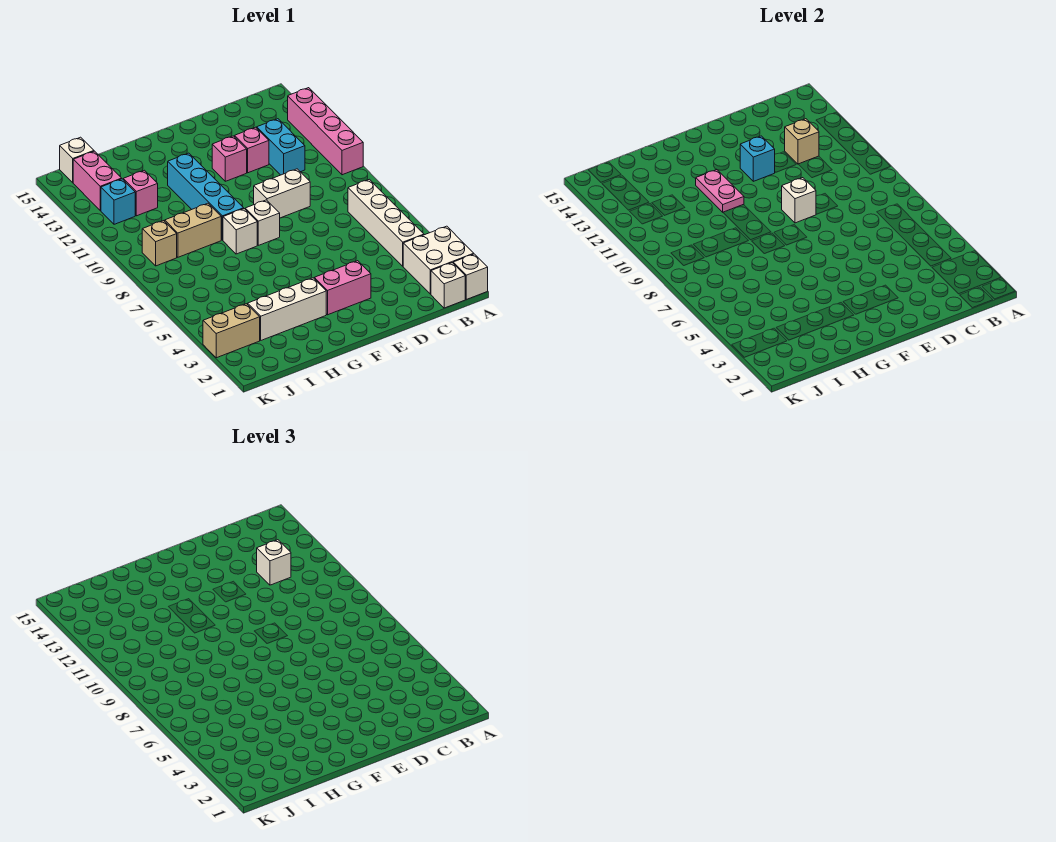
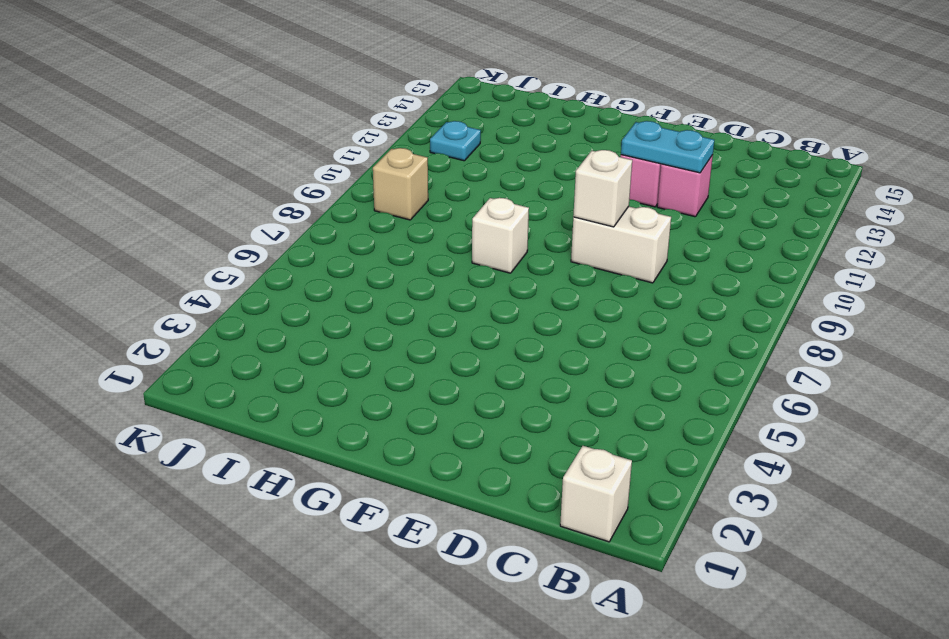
cyan plate D12:E12 level 2 -> cyan brick E12 level 2
cyan plate J12 level 1 -> cyan brick J12 level 1
none -> white brick A1 level 1
none -> white brick A2:B3 level 1
none -> pink brick A10:A13 level 1

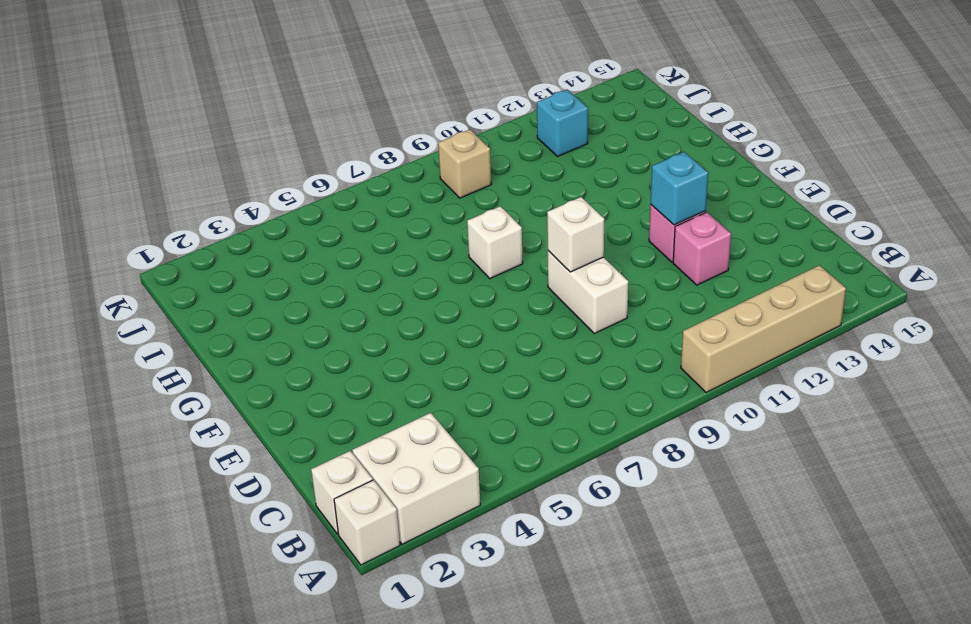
tan brick A10:A13 level 1 -> pink brick A10:A13 level 1
none -> white brick B4:B7 level 1
none -> cyan brick C11:C12 level 1
none -> pink brick E3:F3 level 1

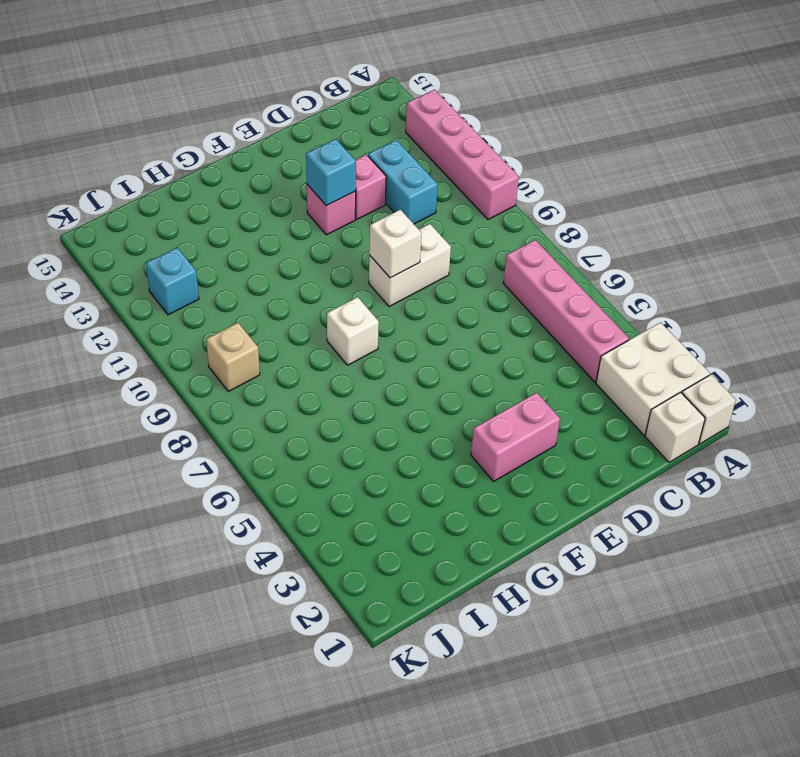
pink brick B4:B7 level 1 -> white brick B4:B7 level 1
none -> white brick F8 level 1
none -> white brick G3:I3 level 1
none -> cyan brick G9:G12 level 1

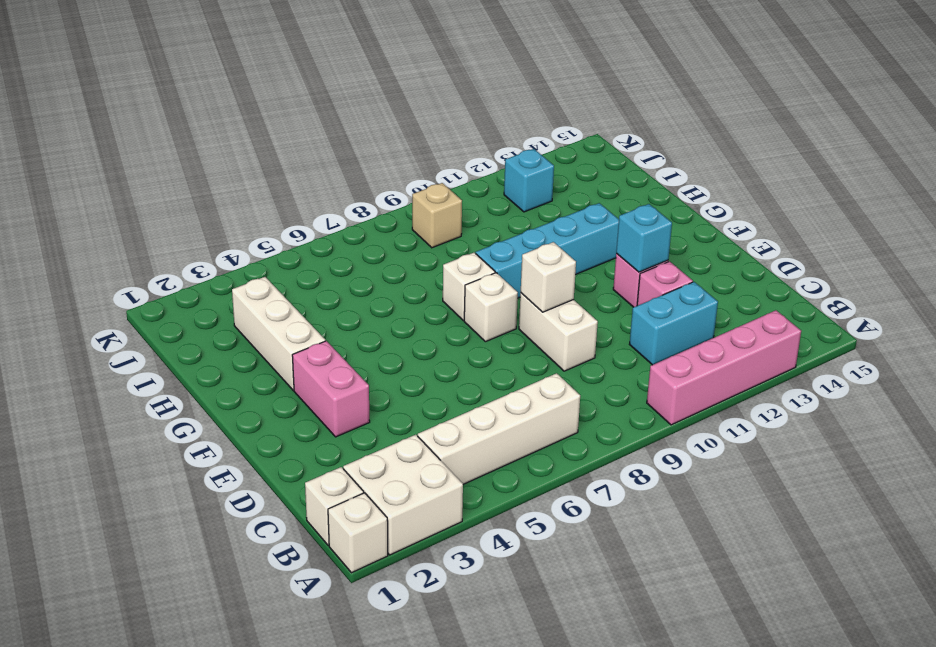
none -> tan brick H9:I9 level 1
none -> pink brick I12 level 1
none -> tan brick J3:K3 level 1

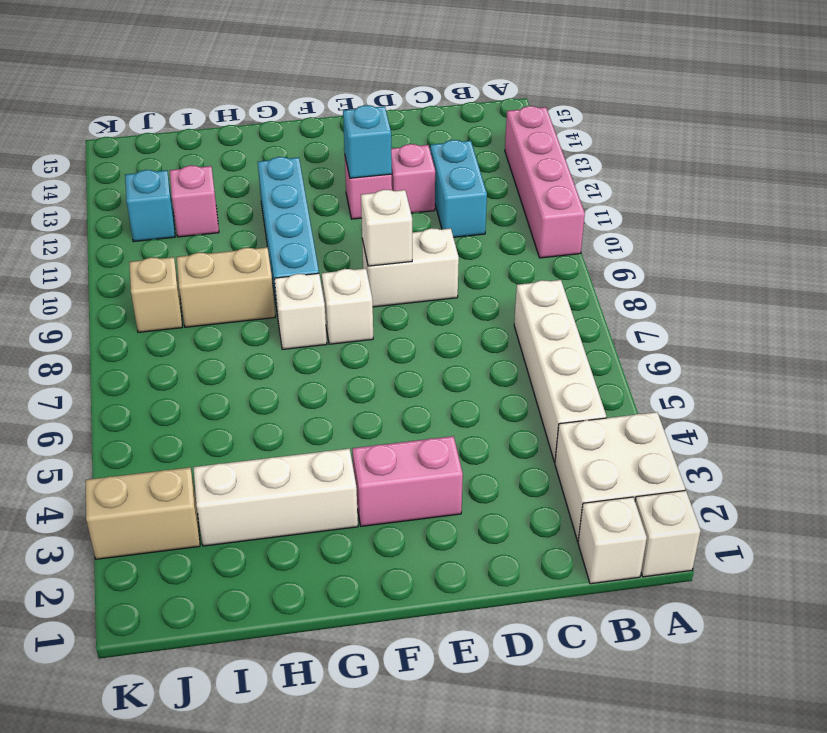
none -> pink brick J13:J14 level 1
none -> white brick J15 level 1
none -> tan brick C12 level 2

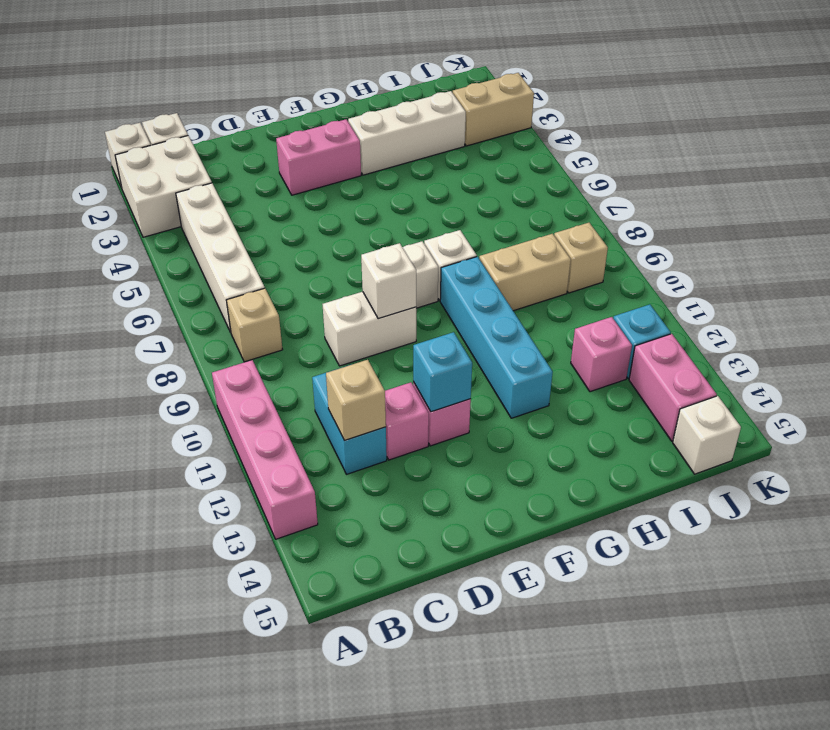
tan brick B8 level 1 -> none
none -> pink plate G11:G12 level 2
none -> white brick C12 level 3

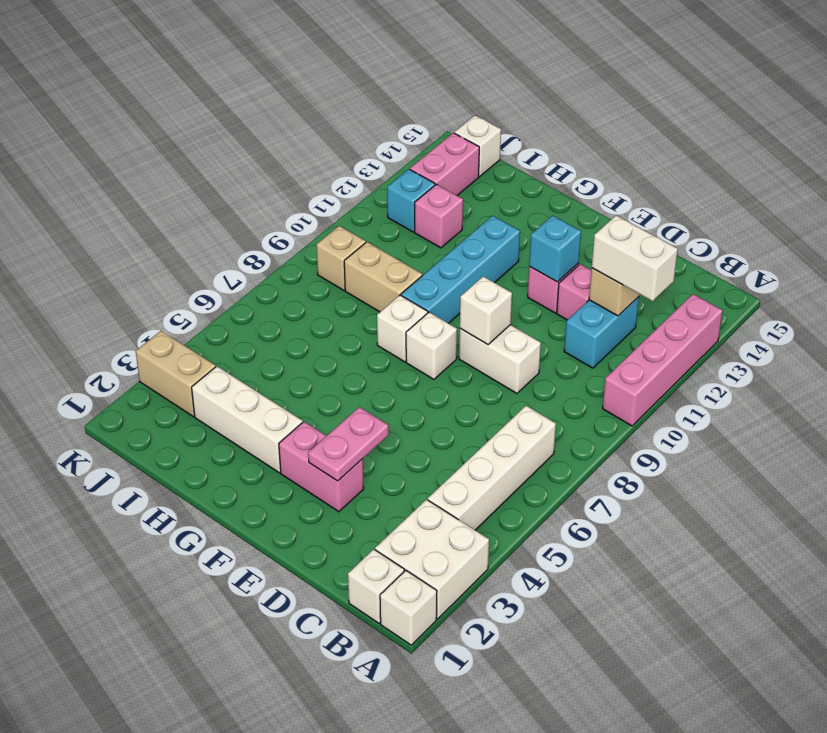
white brick B12:C12 level 3 -> white brick C12 level 3
pink plate E3:E4 level 2 -> pink plate G11:G12 level 2

